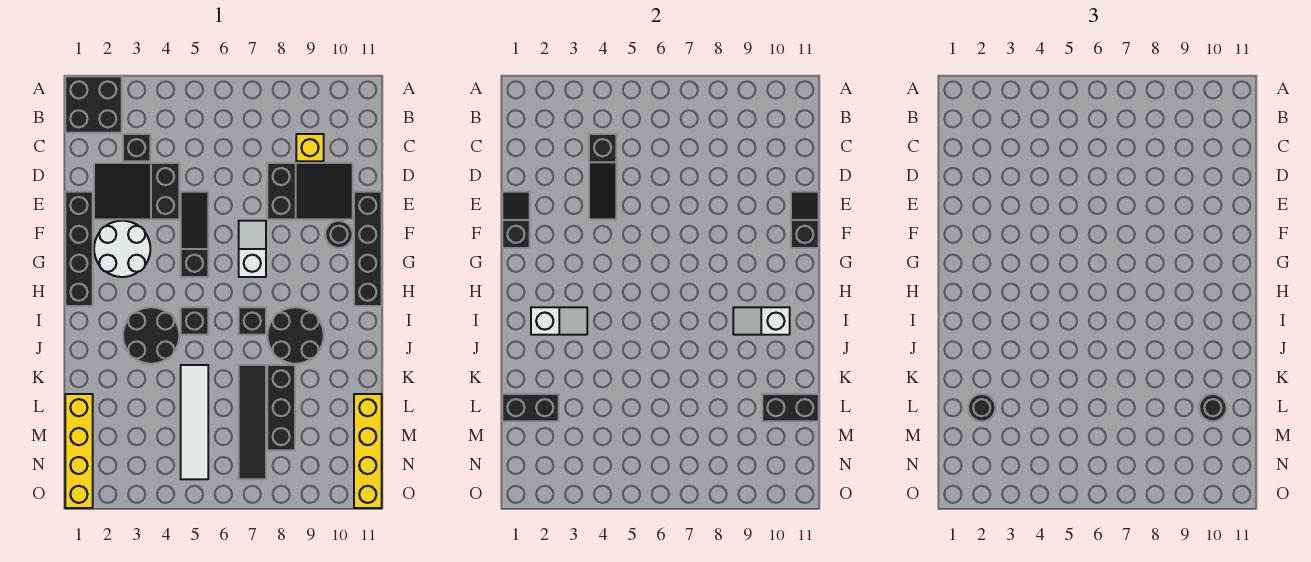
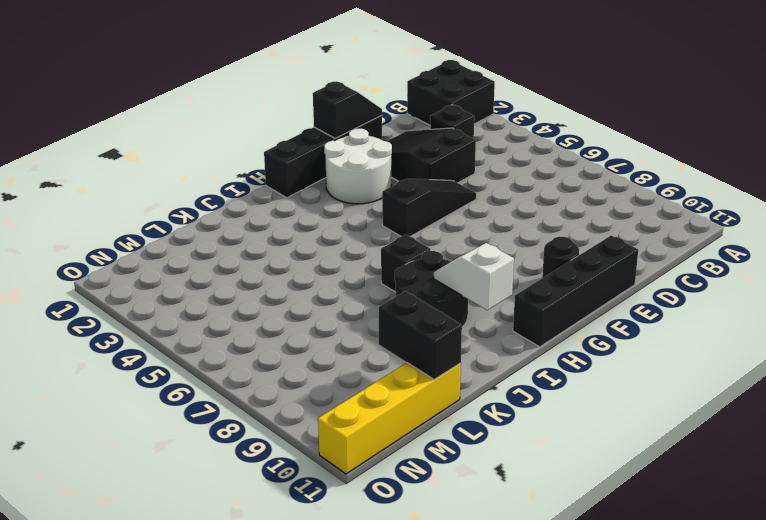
none -> yellow brick C9 level 1
none -> black slope D8:E10 level 1 top 8
none -> white slope F7:G7 level 1 top G

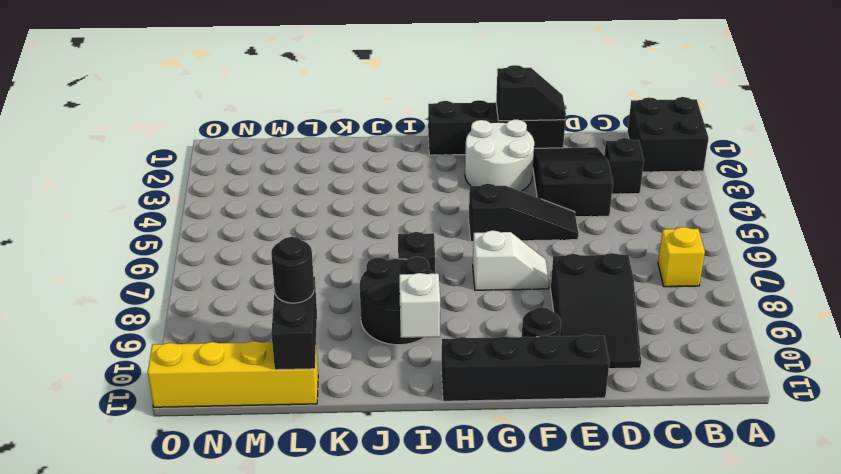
yellow brick B7 level 1 -> yellow brick C9 level 1
none -> black round brick I3:J4 level 1
none -> black brick I5 level 1
none -> white tile K5:N5 level 1

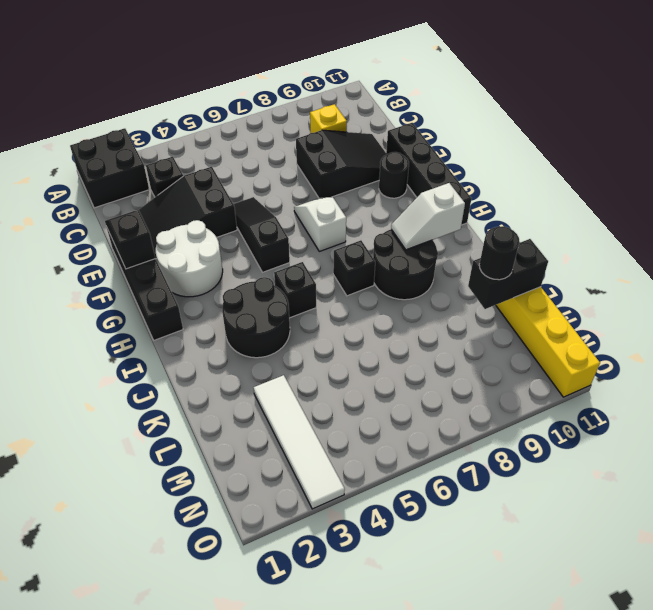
white tile L3:O3 level 1 -> white tile K5:N5 level 1
none -> black tile K7:N7 level 1
none -> black brick K8:M8 level 1
none -> yellow brick L1:O1 level 1

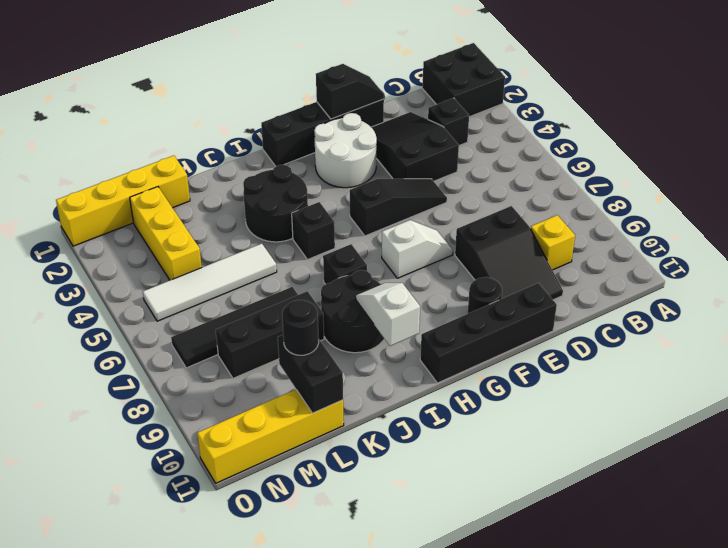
yellow brick M2:M4 level 1 -> none
none -> black slope C4:E4 level 2 top C
none -> black slope E11:F11 level 2 top F
none -> white slope I2:I3 level 2 top 2

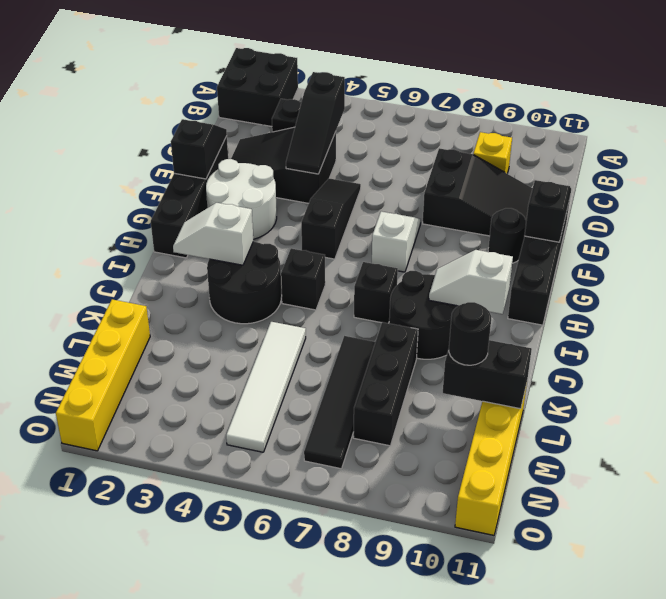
white slope I2:I3 level 2 top 3 -> white slope I2:I3 level 2 top 2
none -> black brick L1:L2 level 2
none -> black round brick L2 level 3

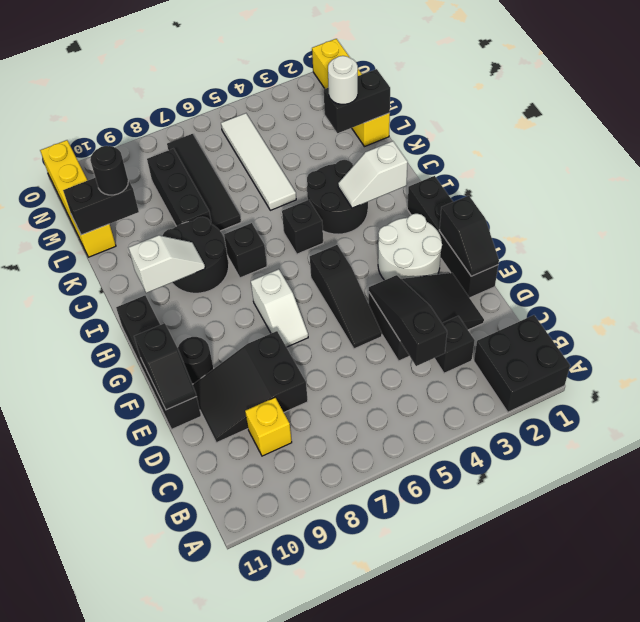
white round brick L2 level 3 -> black round brick L2 level 3

